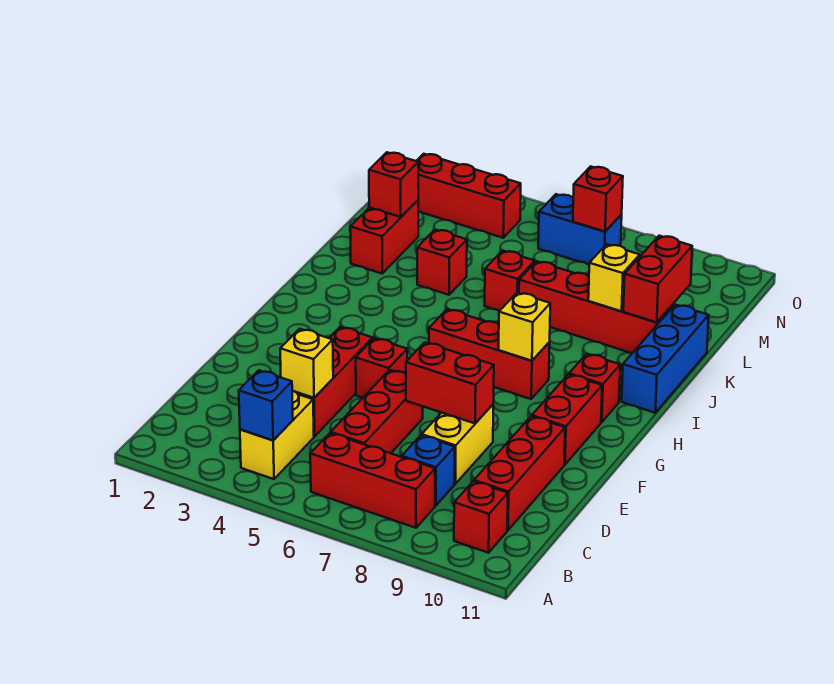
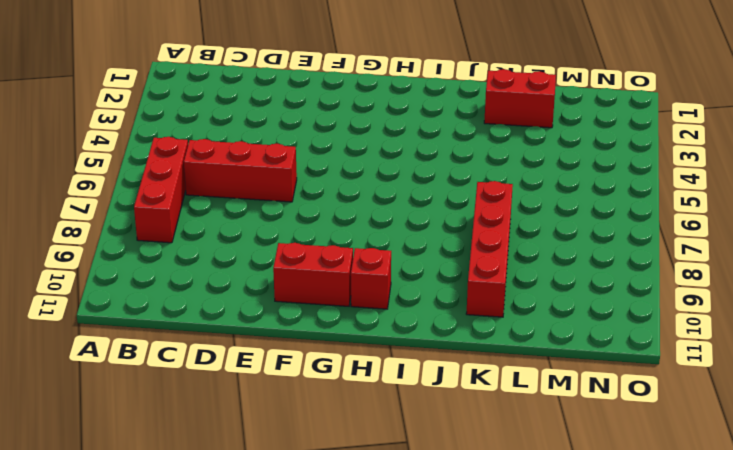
none -> yellow brick B4:C4 level 1
none -> red brick B10 level 1
none -> blue brick C8 level 1

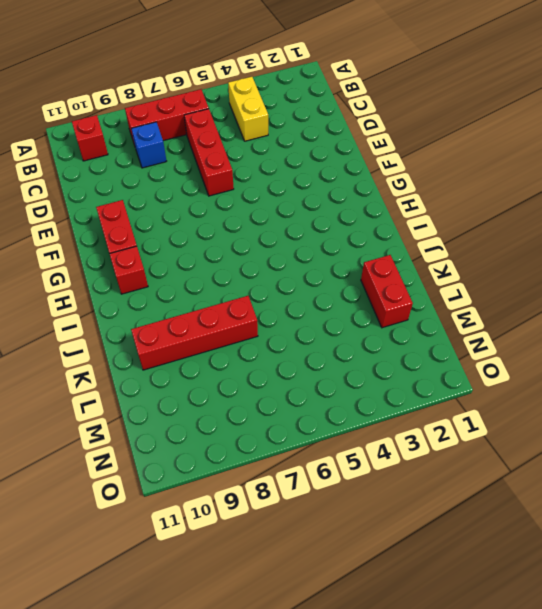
none -> red brick C10:E10 level 1
none -> red brick D4:F4 level 1
none -> yellow brick D8:E8 level 1

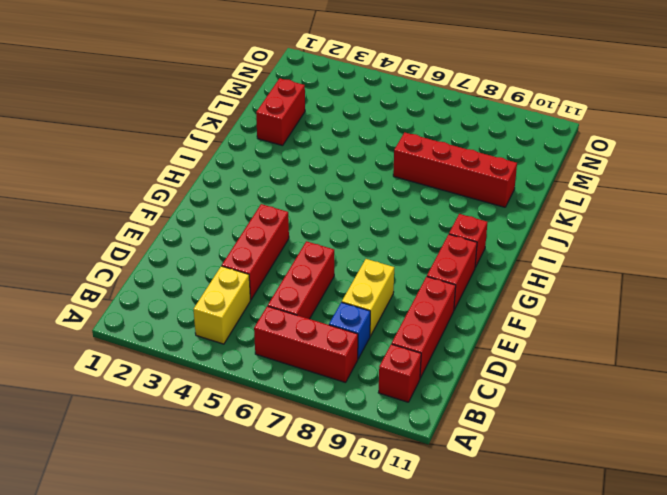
none -> red brick F5 level 1
none -> red brick H6:H8 level 1
none -> blue brick I11:K11 level 1

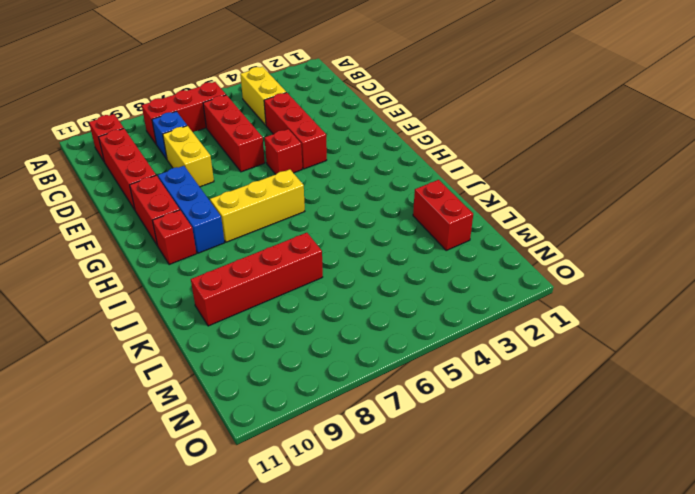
blue brick F9:H9 level 1 -> blue brick I11:K11 level 1
yellow brick H6:H8 level 1 -> red brick H6:H8 level 1
none -> red brick K4 level 1
none -> red brick K6 level 1
none -> red brick N2:N4 level 1

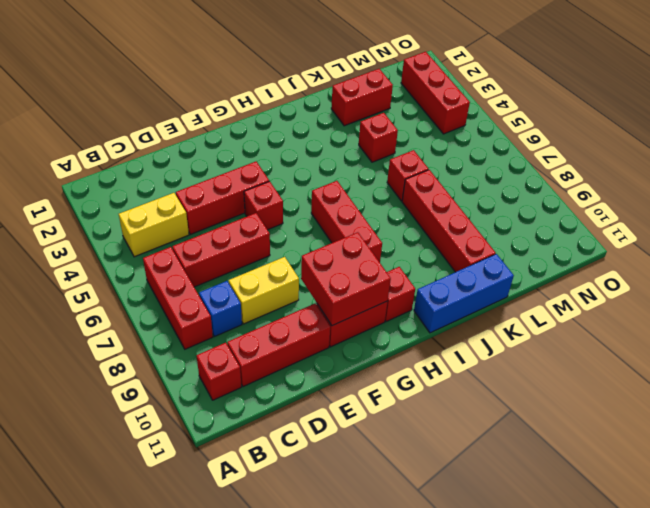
red brick F9:G10 level 2 -> none
none -> blue brick N6:N7 level 1
none -> blue brick B4 level 2
none -> yellow brick D4 level 2

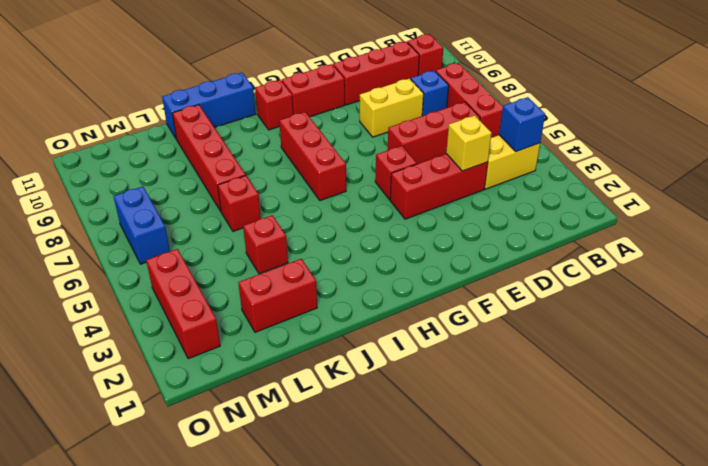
none -> red brick E7:E8 level 2
none -> yellow brick H8 level 2
none -> yellow brick K9 level 2

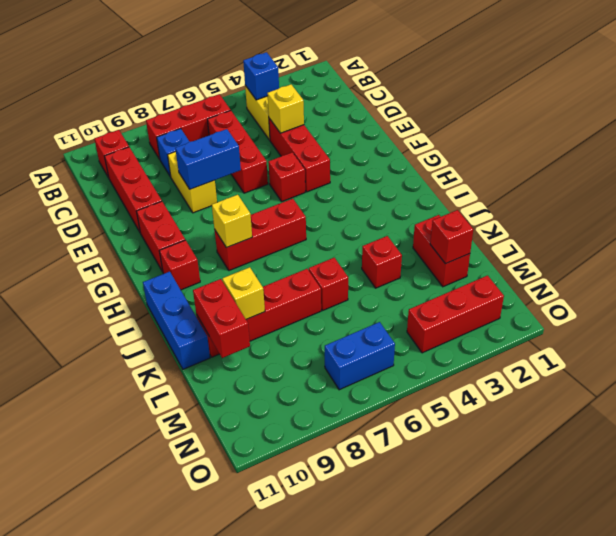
blue brick E7:E8 level 2 -> red brick E7:E8 level 2
none -> red brick N7 level 2

